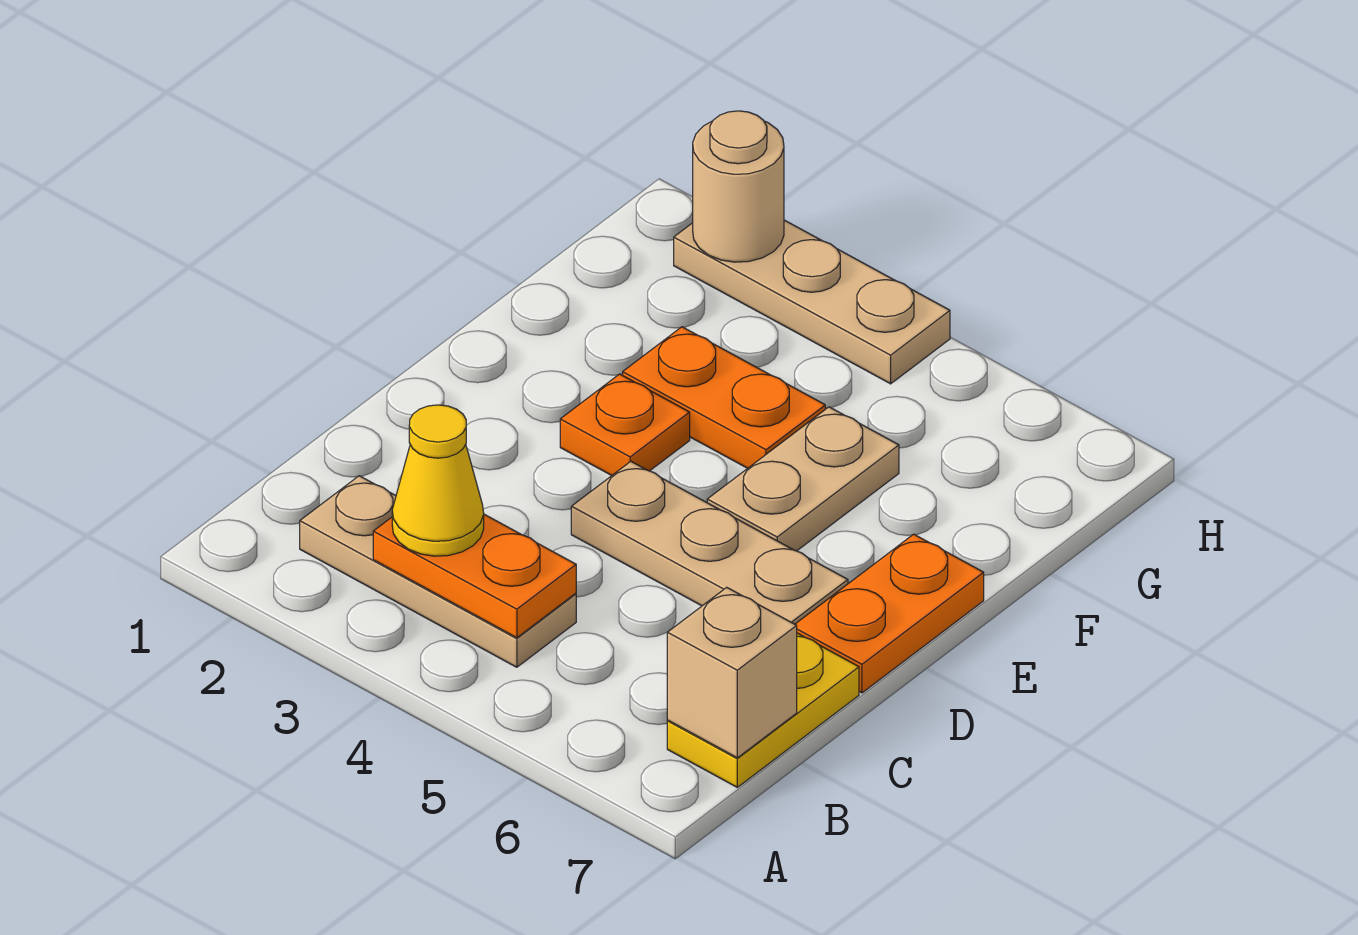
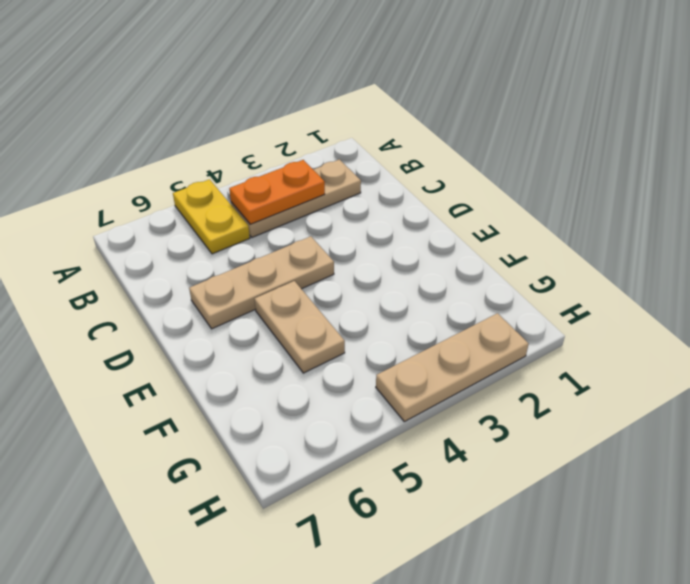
yellow plate A5:B5 level 1 -> yellow plate B7:C7 level 1
none -> orange plate D7:E7 level 1
none -> orange plate E3 level 1
none -> orange plate F3:F4 level 1

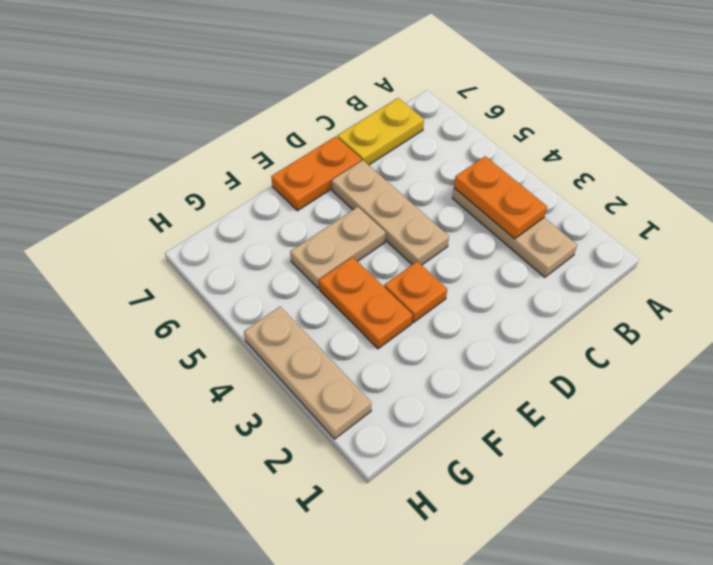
none -> tan brick B7 level 2
none -> tan round brick H2 level 2
none -> yellow cone B3 level 3

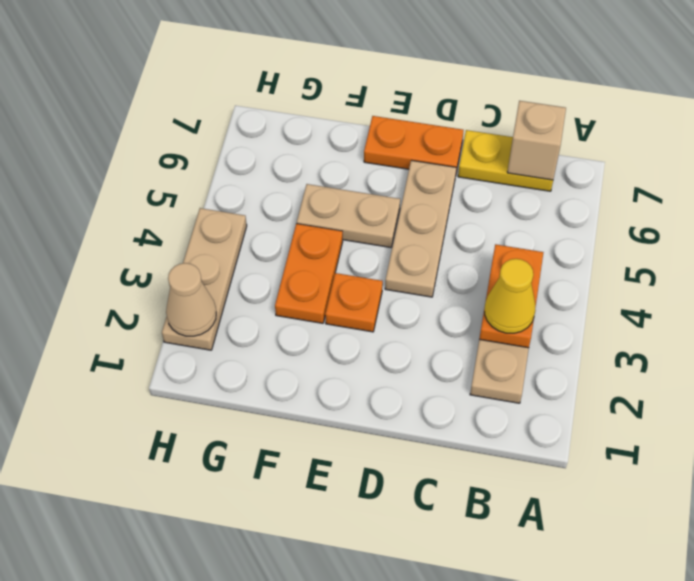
tan cone H2 level 2 -> tan round brick H2 level 2

